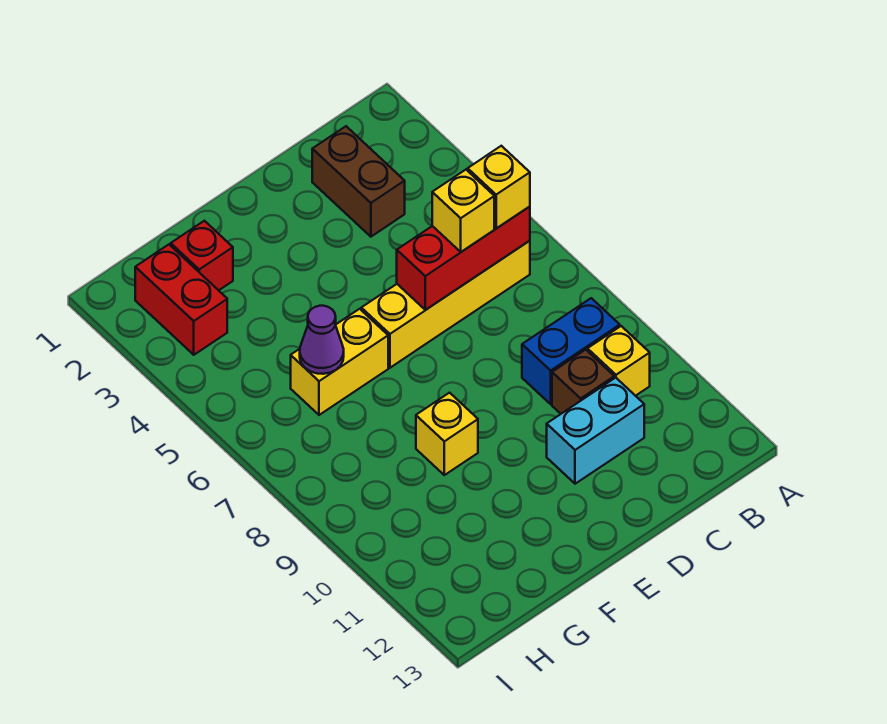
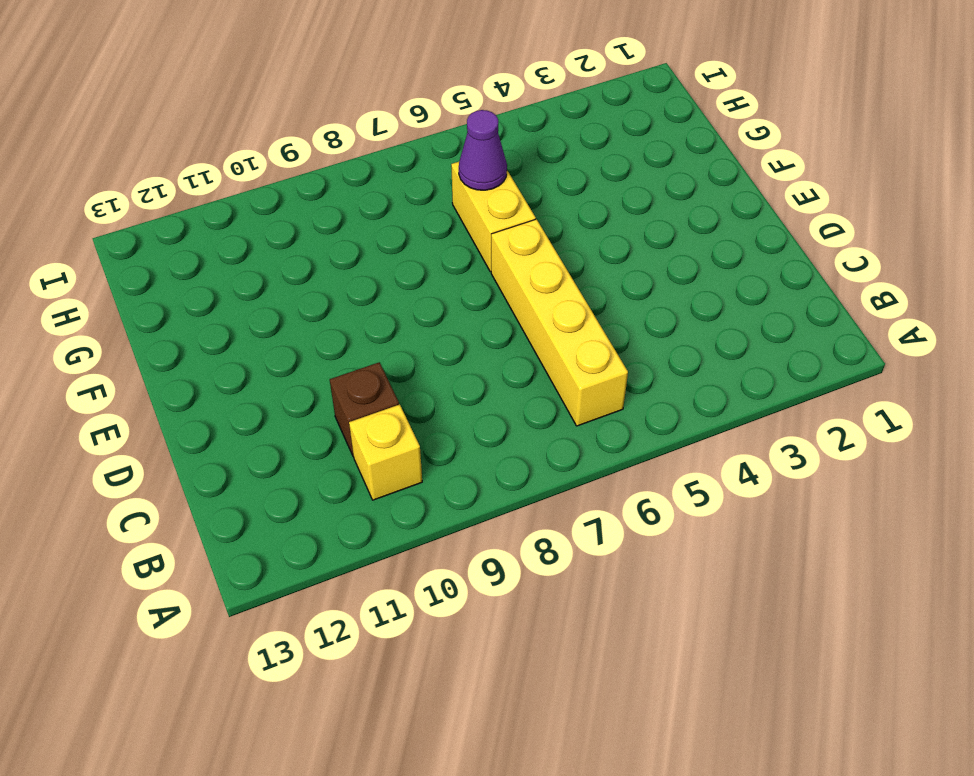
none -> blue brick B9:C9 level 1
none -> brown brick C2:C3 level 1
none -> cyan brick C11:D11 level 1

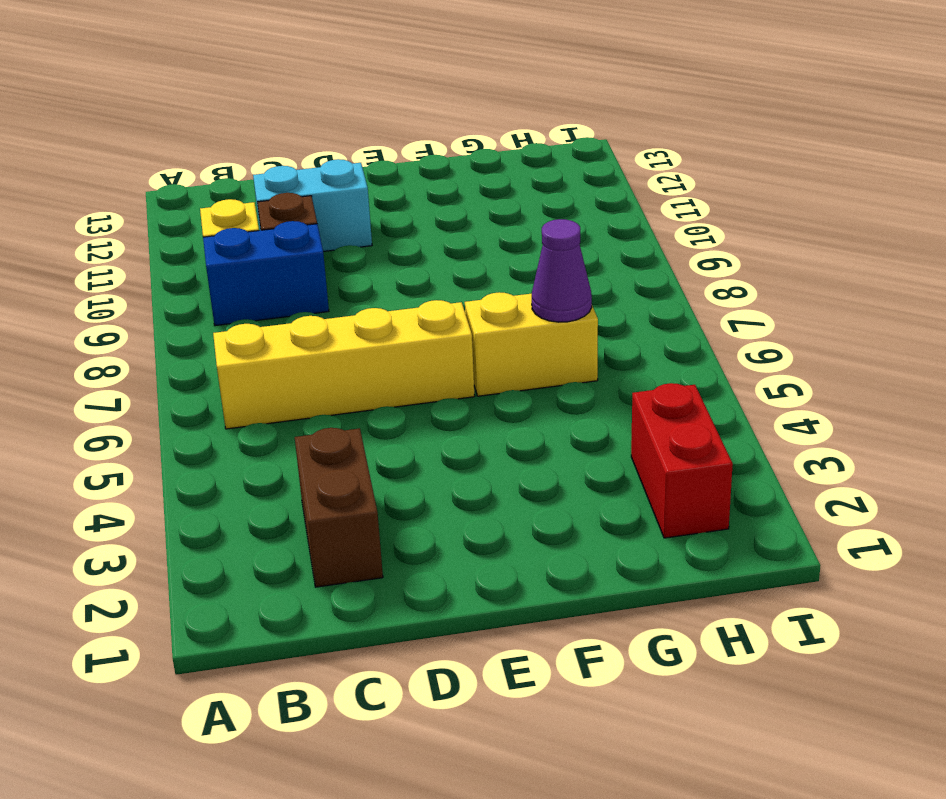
none -> yellow brick F9 level 1
none -> red brick G2 level 1
none -> red brick B6:D6 level 2

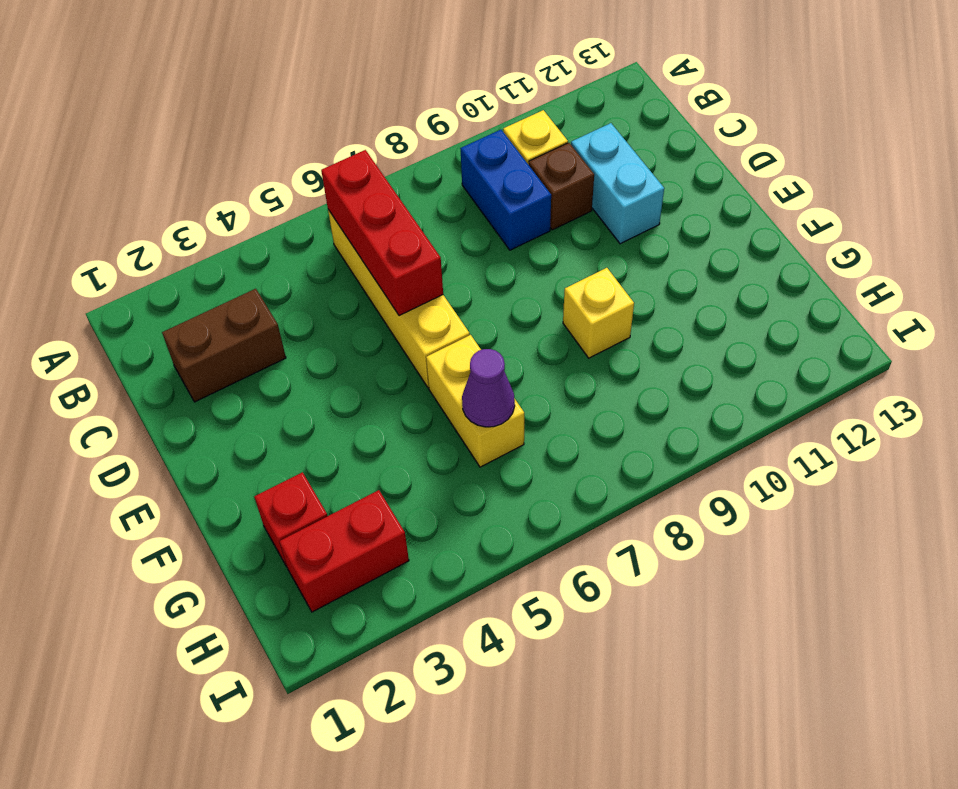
none -> yellow brick B6 level 3
none -> yellow brick C6 level 3

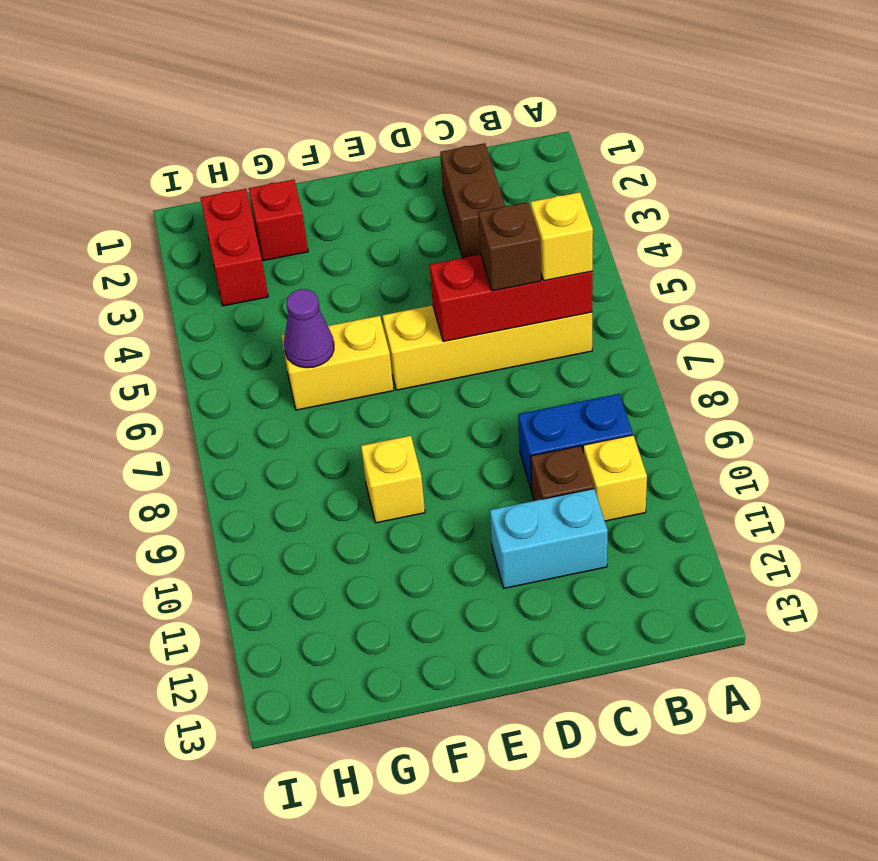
brown brick C6 level 3 -> yellow brick C6 level 3

